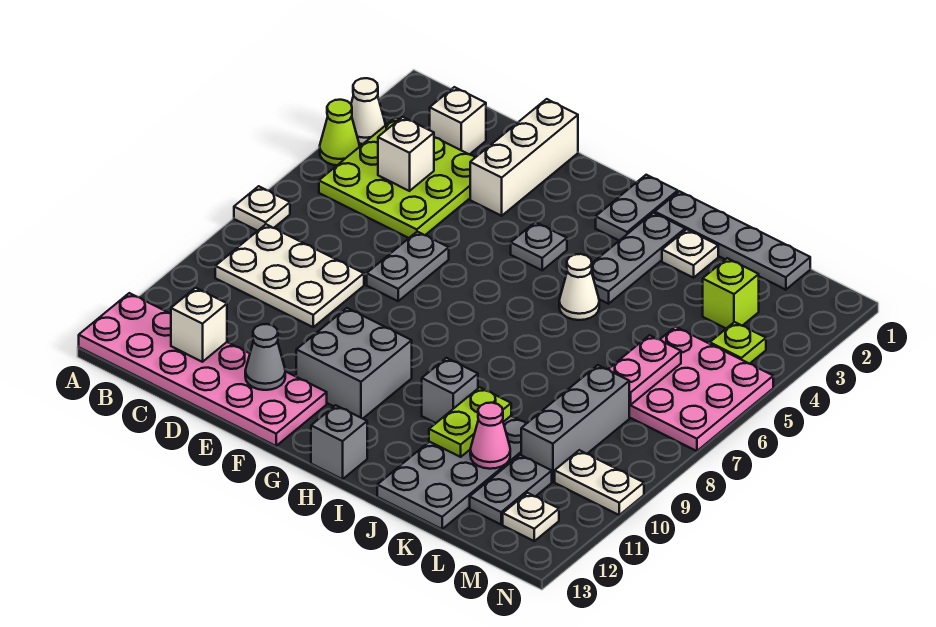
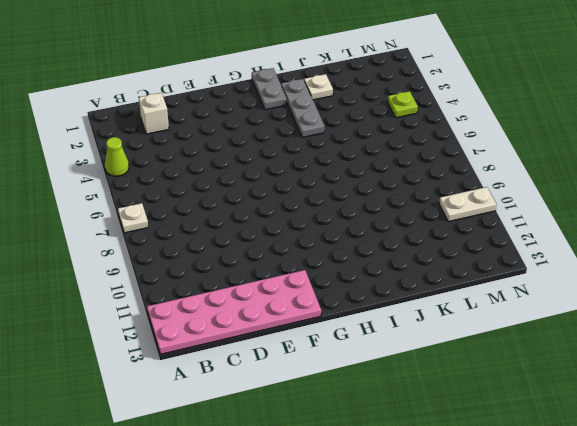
none -> white cone A3 level 1
none -> lime plate B3:D5 level 1
none -> white plate B8:D9 level 1
none -> white brick E1:E3 level 1

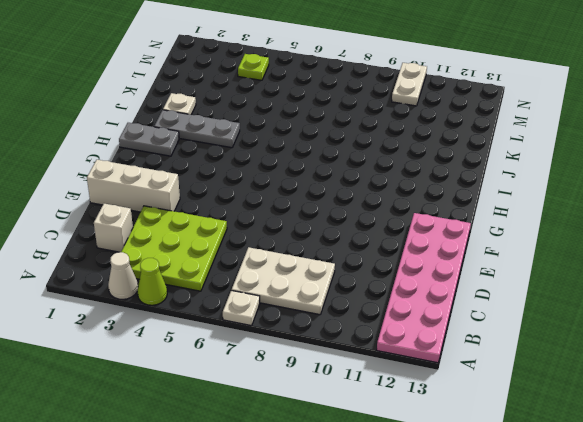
white plate B7:C9 level 1 -> white plate B8:D9 level 1
none -> grey plate E6:E7 level 1
none -> grey brick F10:G11 level 1
none -> grey plate G4 level 1
none -> grey brick H13 level 1

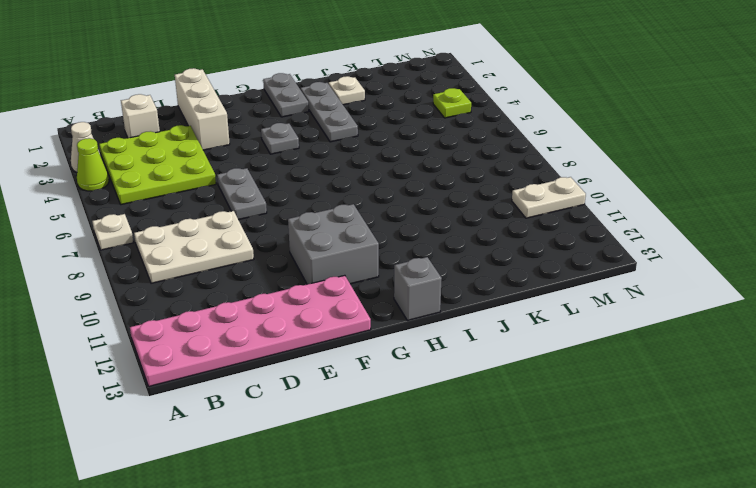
none -> grey plate I1:L1 level 1
none -> white cone I5 level 1
none -> grey brick I10 level 1
none -> grey plate J10:K13 level 1

